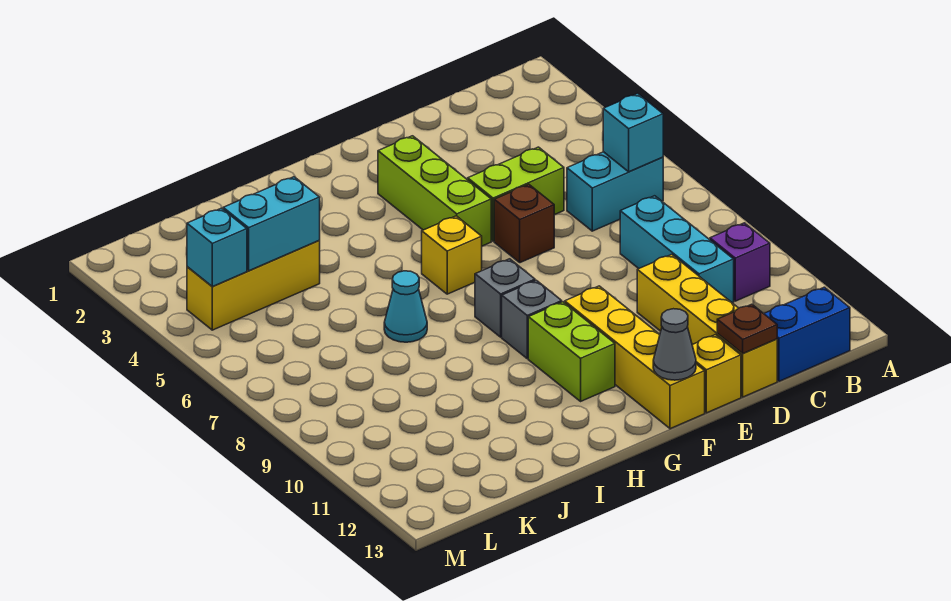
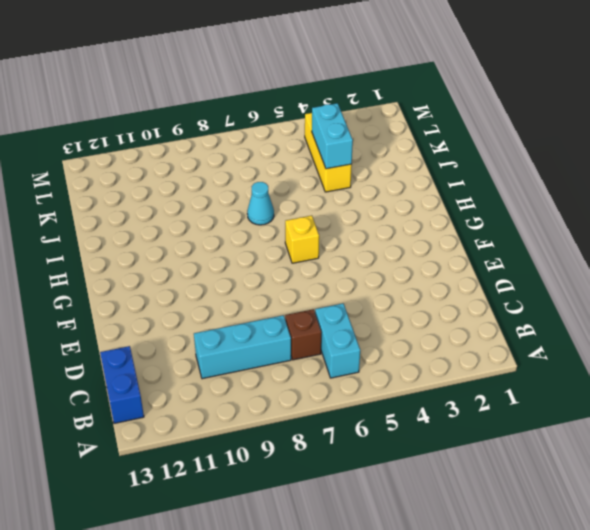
brown brick C7 level 1 -> brown brick E6 level 1
none -> purple brick B10 level 1
none -> lime brick D5:E5 level 1
none -> yellow brick D10:D13 level 1

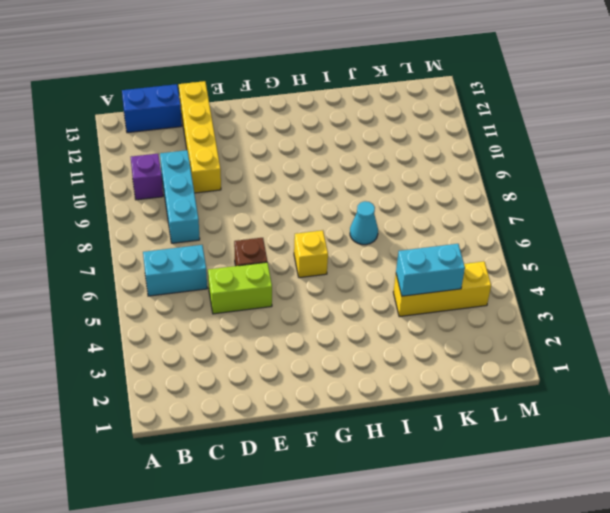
none -> yellow brick E13 level 1
none -> lime brick F3:F5 level 1
none -> yellow brick F10:F13 level 1

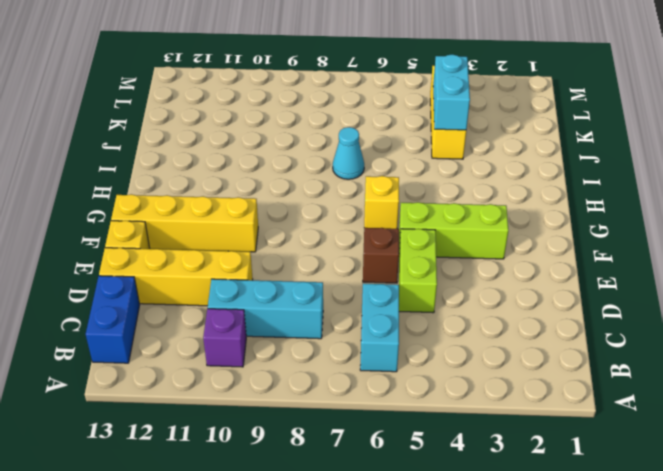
none -> grey brick G8 level 1
none -> grey brick G9 level 1
none -> lime brick G10:G11 level 1

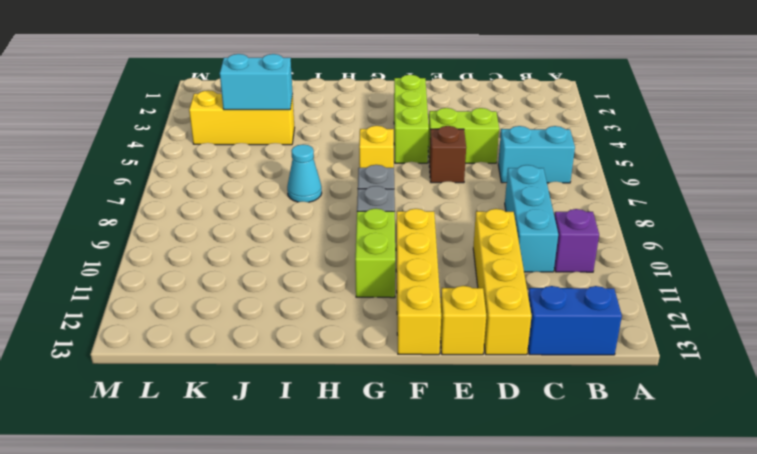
none -> cyan brick B6 level 2
none -> brown plate D13 level 2
none -> grey cone F13 level 2

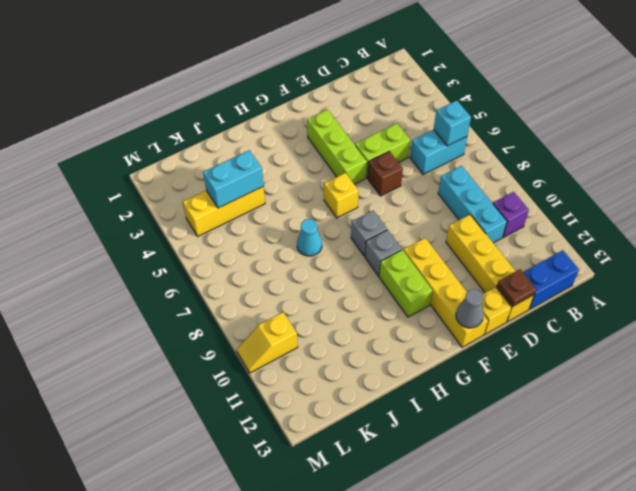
yellow slope L10:M10 level 1 top L -> none
none -> cyan brick L4 level 2

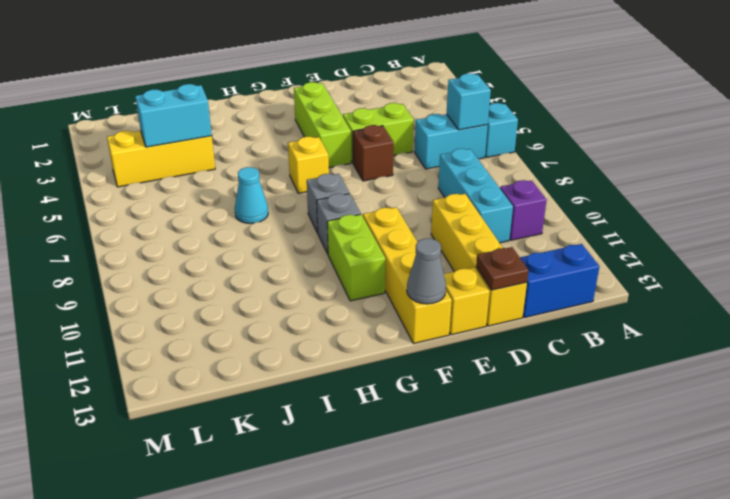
cyan brick A6 level 1 -> cyan brick L4 level 2

